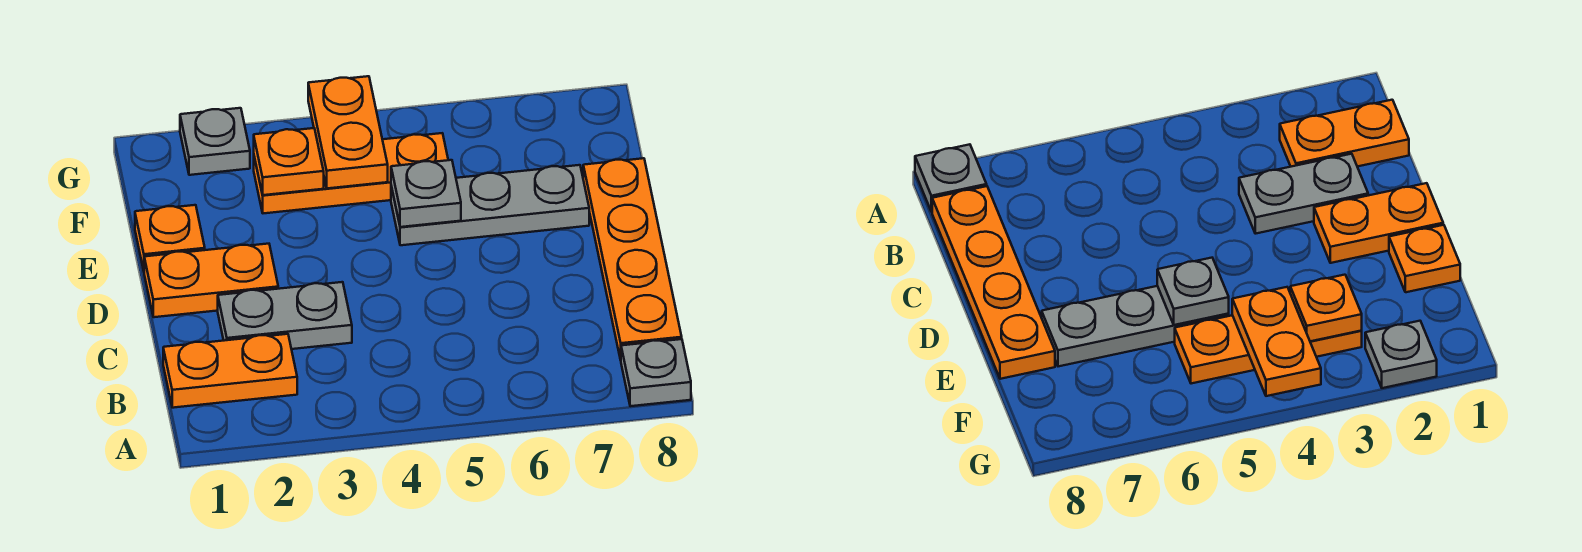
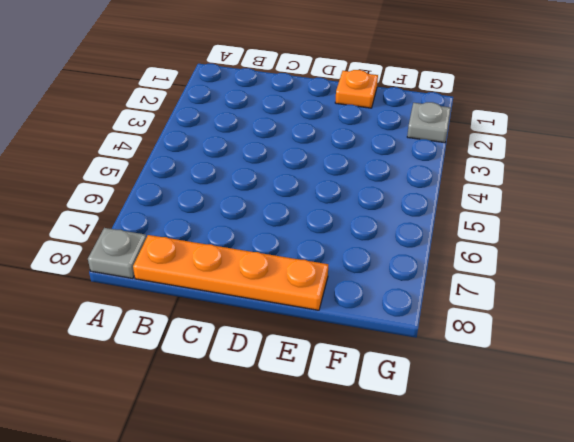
none -> orange plate B1:B2 level 1
none -> grey plate C2:C3 level 1
none -> orange plate D1:D2 level 1

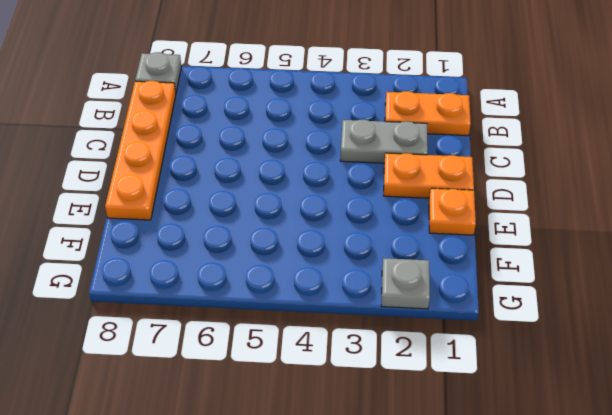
none -> grey plate E5:E7 level 1
none -> orange plate F3:F5 level 1
none -> grey plate E5 level 2

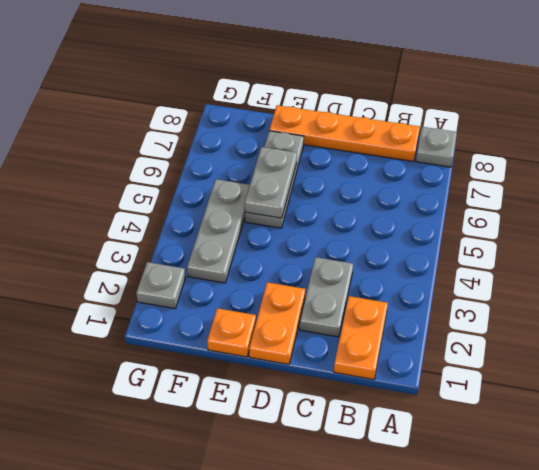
grey plate E5:E6 level 2 -> grey plate E5 level 2
grey plate F3:F5 level 1 -> orange plate F3:F5 level 1
none -> orange plate F3 level 2
none -> orange plate F4:G4 level 2

